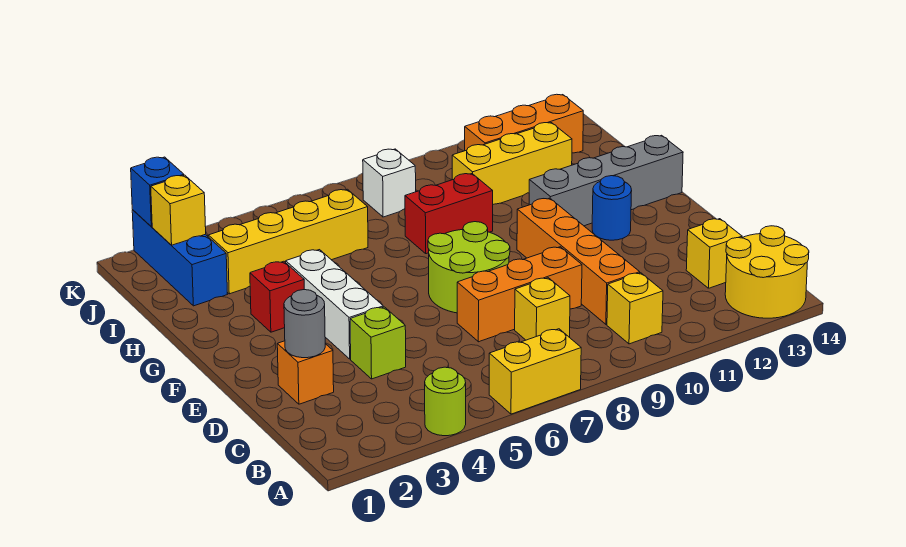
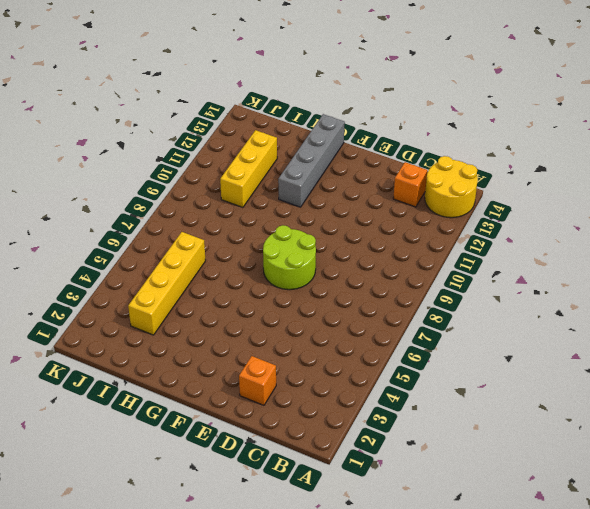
orange brick C13 level 1 -> yellow brick C13 level 1
none -> lime round brick A4 level 1
none -> yellow brick A6:A7 level 1
none -> yellow brick B10 level 1

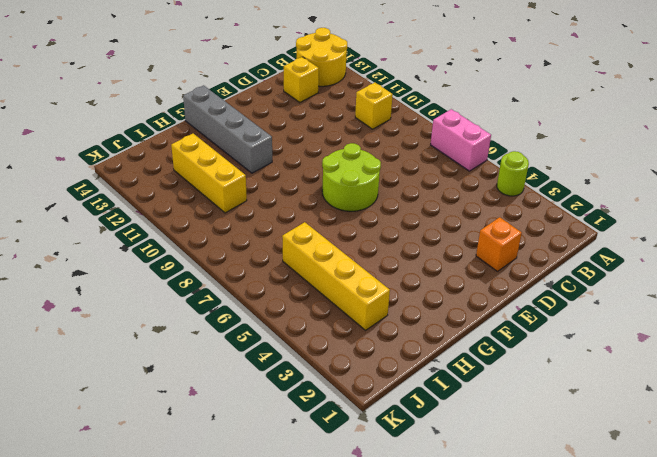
pink brick A6:A7 level 1 -> yellow brick A6:A7 level 1
none -> yellow brick C8 level 1
none -> orange brick C10:F10 level 1
none -> lime brick D4 level 1

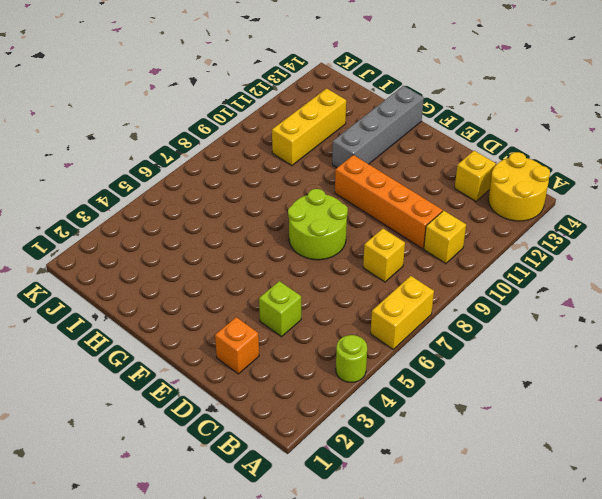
none -> orange brick D7:D9 level 1
none -> white brick E4:G4 level 1
none -> blue round brick F12 level 1

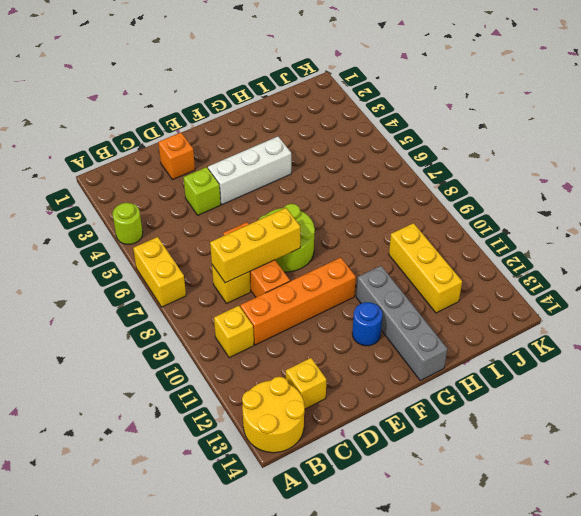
yellow brick C8:E8 level 2 -> none
none -> red brick G3 level 1
none -> red brick H8:H9 level 1
none -> blue brick I2:K2 level 1

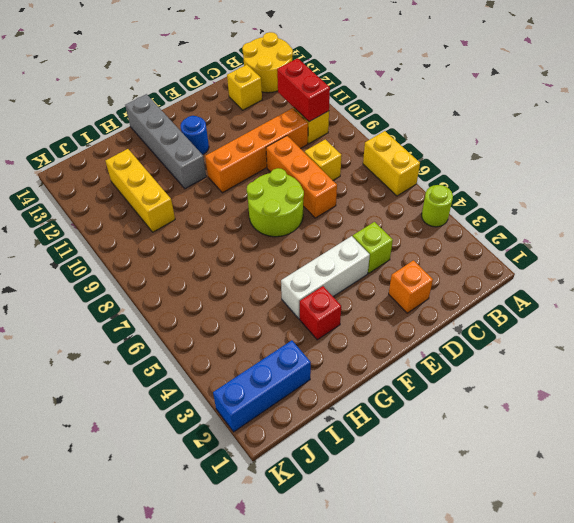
red brick B10:B11 level 2 -> red brick H8:H9 level 1
none -> yellow brick I3:I6 level 1
none -> white brick J8 level 1
none -> orange brick J11:J13 level 1

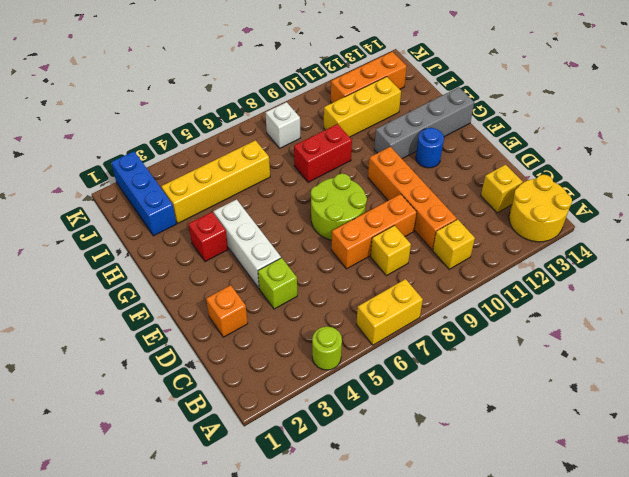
none -> grey round brick D2 level 2
none -> yellow brick J2 level 2
none -> blue brick K2 level 2

